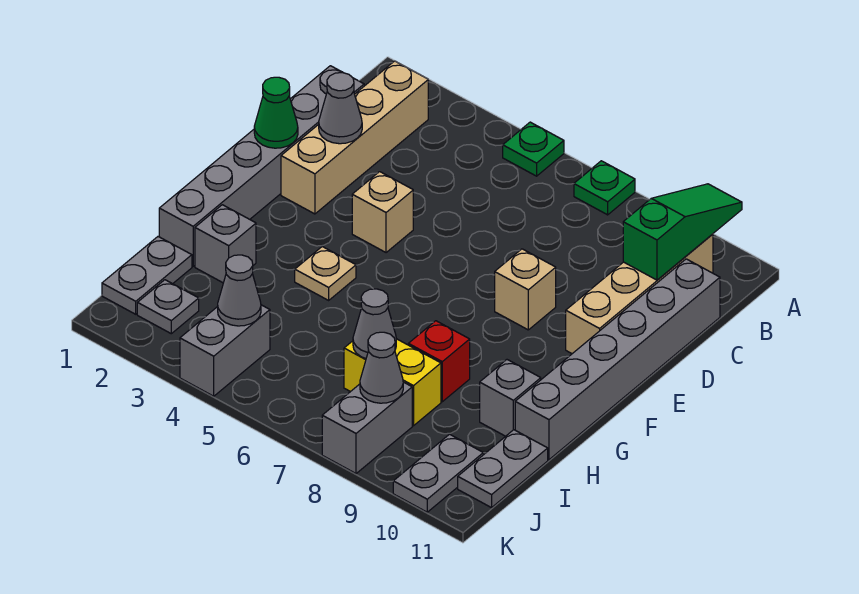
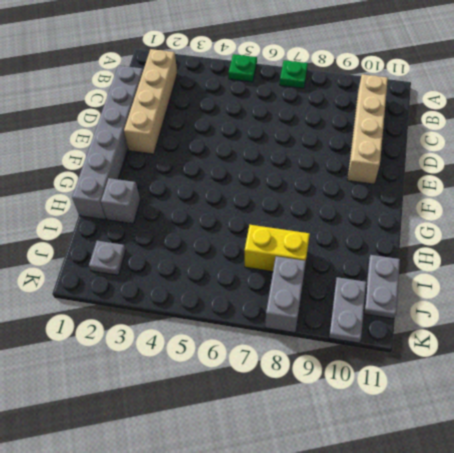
none -> grey brick C11:H11 level 1
none -> tan brick E4 level 1
none -> tan brick E8 level 1

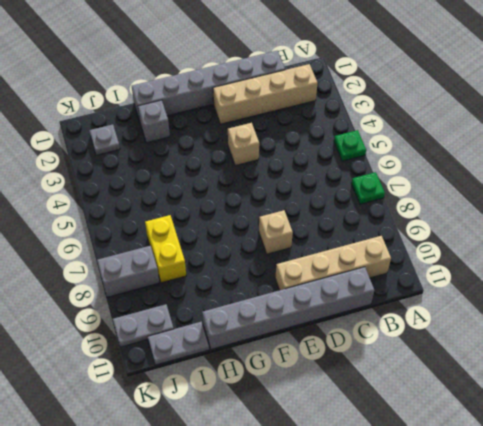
none -> tan plate G4 level 1
none -> red brick H8 level 1
none -> grey brick H10 level 1

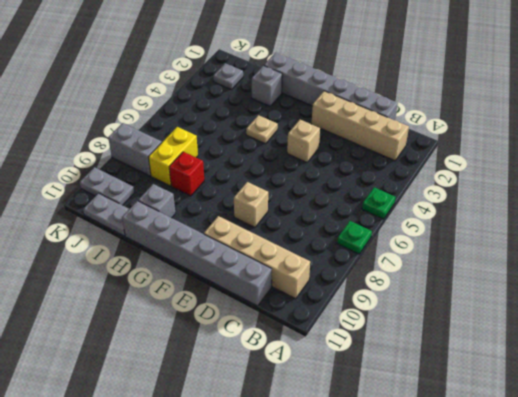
none -> grey plate I1:J1 level 1
none -> grey brick J4:K4 level 1
none -> green slope A10:C10 level 2 top C

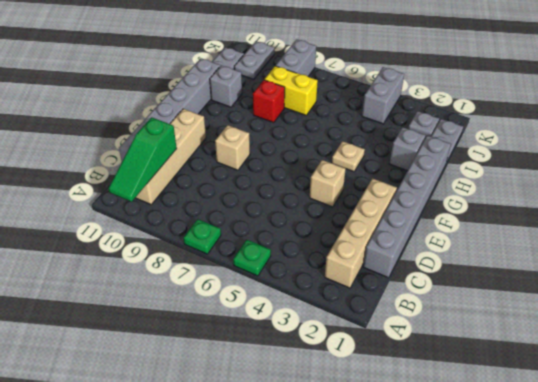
none -> grey cone D2 level 2
none -> green cone E1 level 2
none -> grey cone I7 level 2

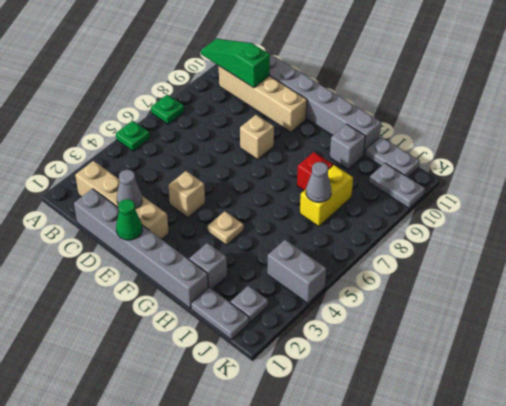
none -> grey brick J8:K8 level 1
none -> grey cone J4 level 2
none -> grey cone J8 level 2

